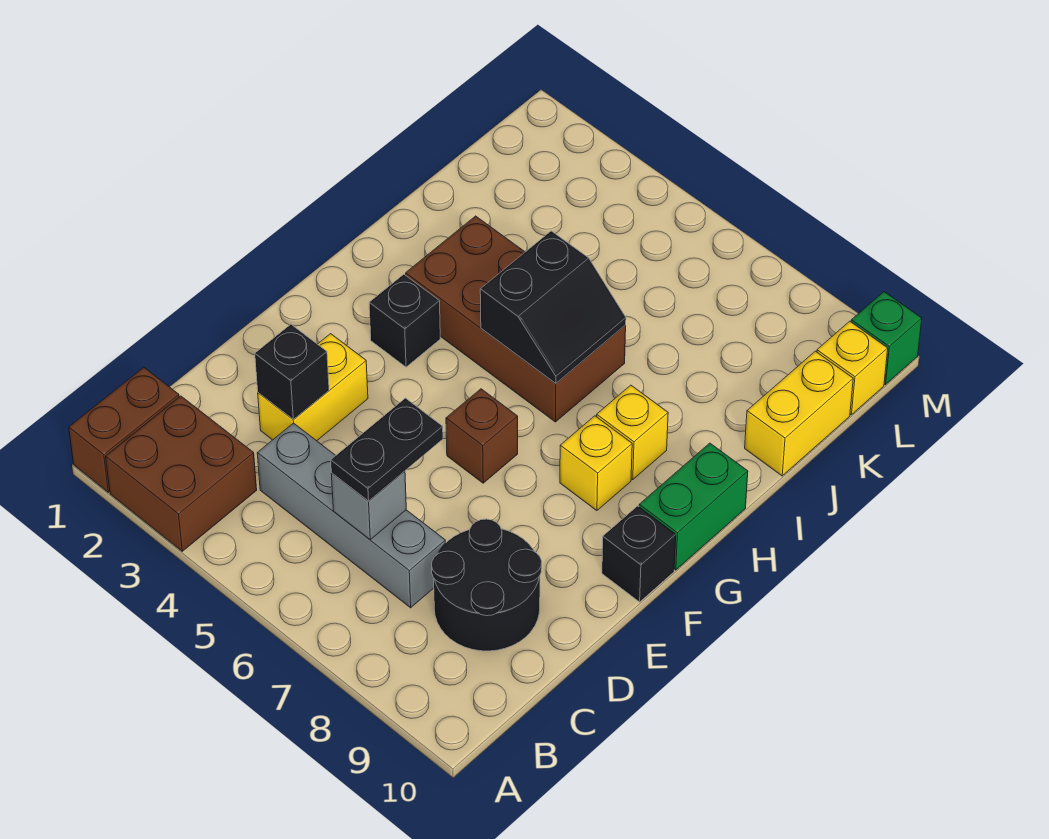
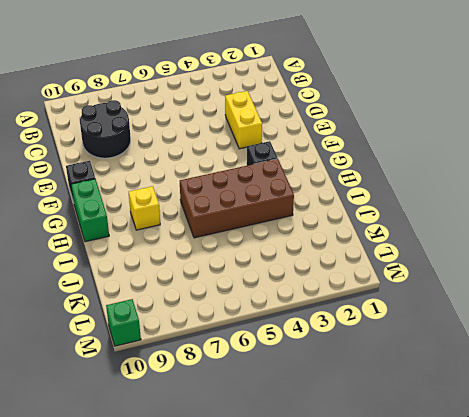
none -> brown brick A1:B1 level 1
none -> brown brick A2:B3 level 1
none -> grey brick C4:C7 level 1

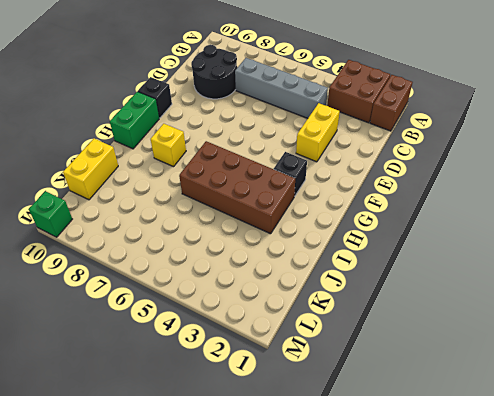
none -> brown brick F6 level 1
none -> yellow brick G8 level 1
none -> yellow brick L10 level 1

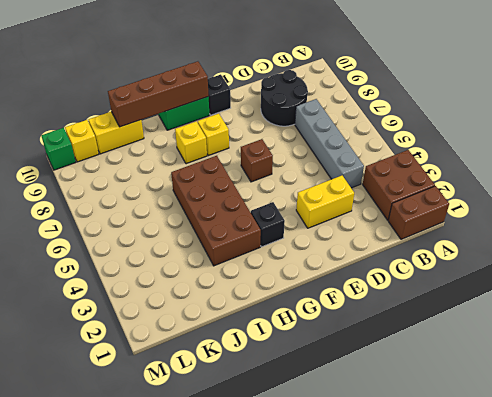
brown brick G10:J10 level 2 -> none
none -> grey brick C6 level 2
none -> black brick D3 level 2
none -> black slope H5:I6 level 2 top 5

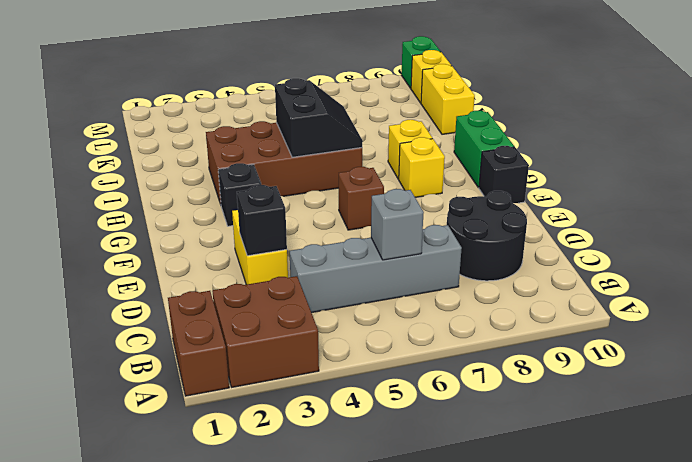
none -> black plate C6:D6 level 3

